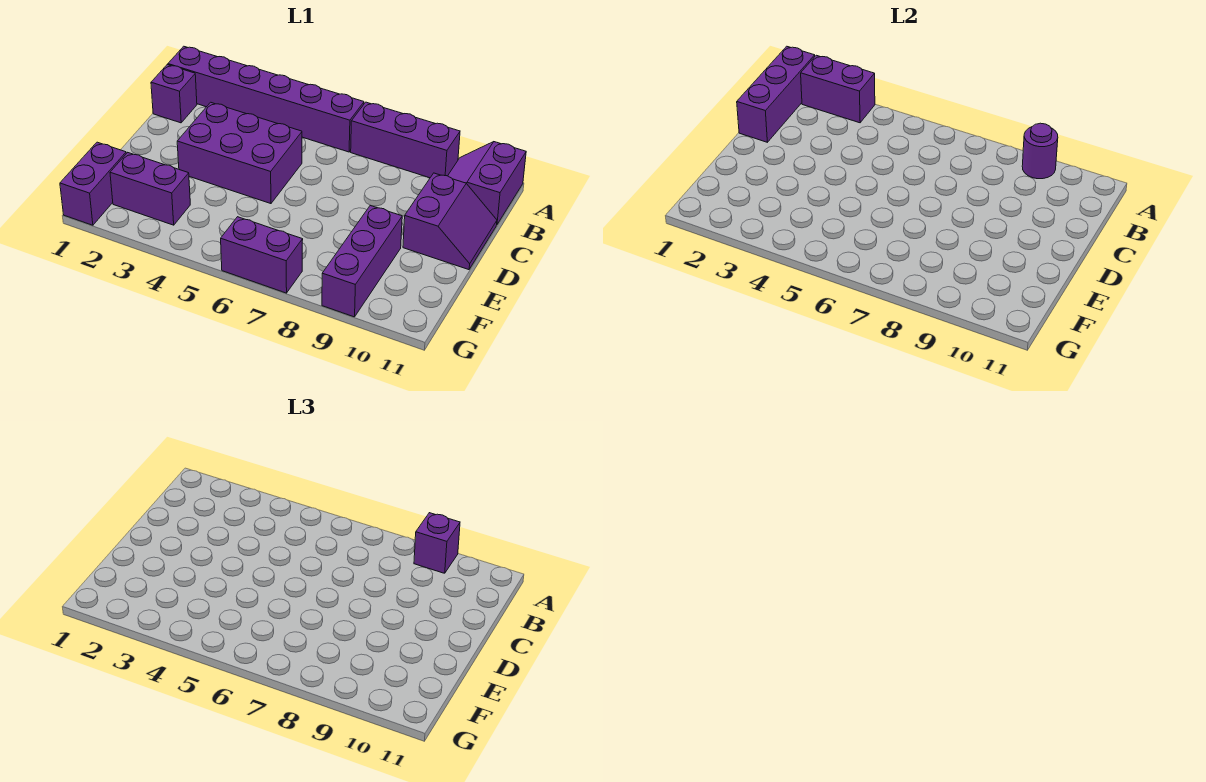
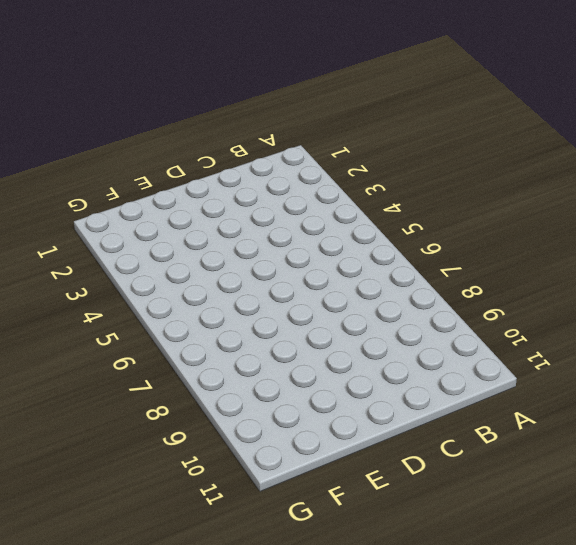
none -> purple brick A1:A6 level 1
none -> purple brick A7:A9 level 1
none -> purple slope A10:B11 level 1 top 11

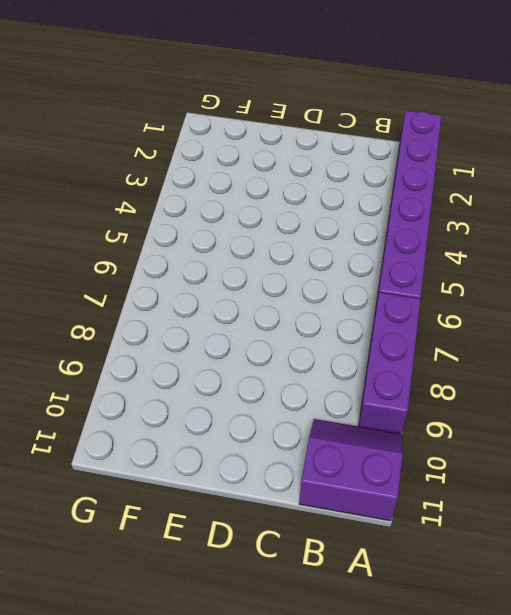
none -> purple brick B1 level 1
none -> purple brick C3:D5 level 1
none -> purple slope C10:D11 level 1 top 10

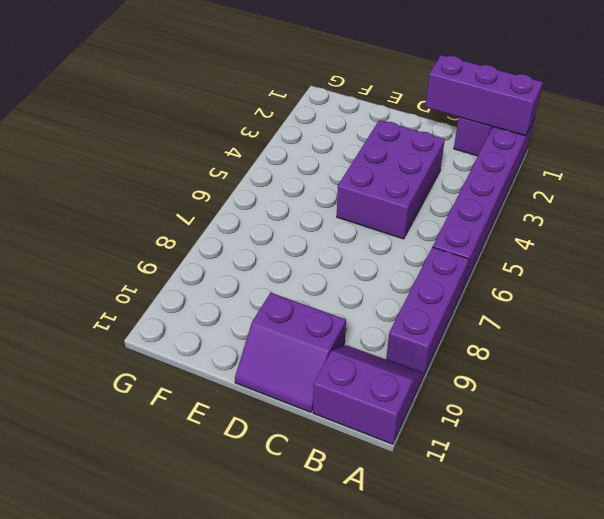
none -> purple brick E9:G9 level 1
none -> purple brick F1:G1 level 1
none -> purple brick F2:F3 level 1

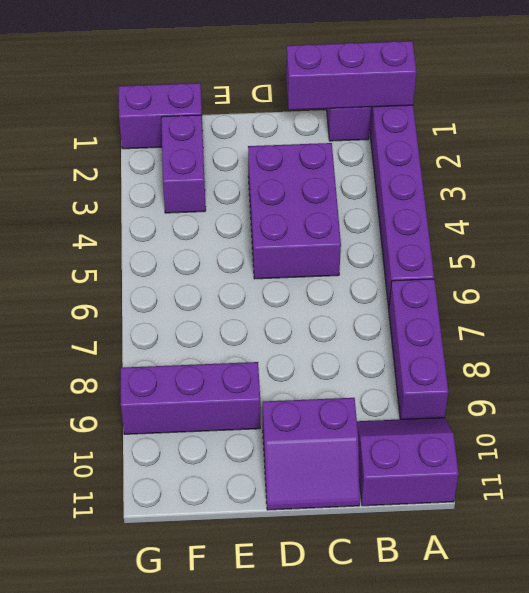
none -> purple brick G6:G7 level 1
none -> purple brick A2:A3 level 2
none -> purple round brick A9 level 2

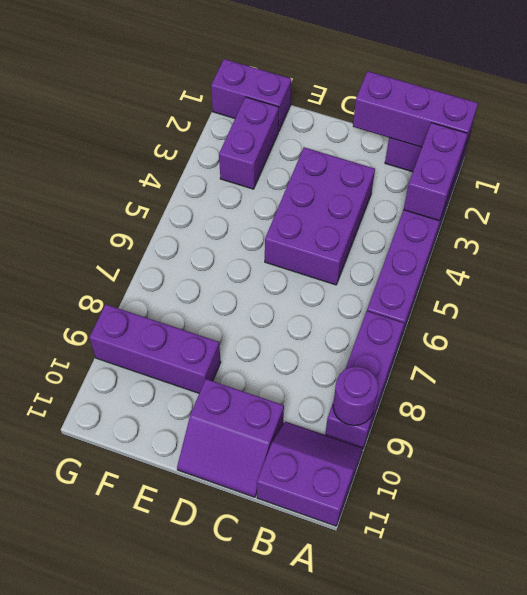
none -> purple brick G6:G7 level 1
none -> purple brick A9 level 3

